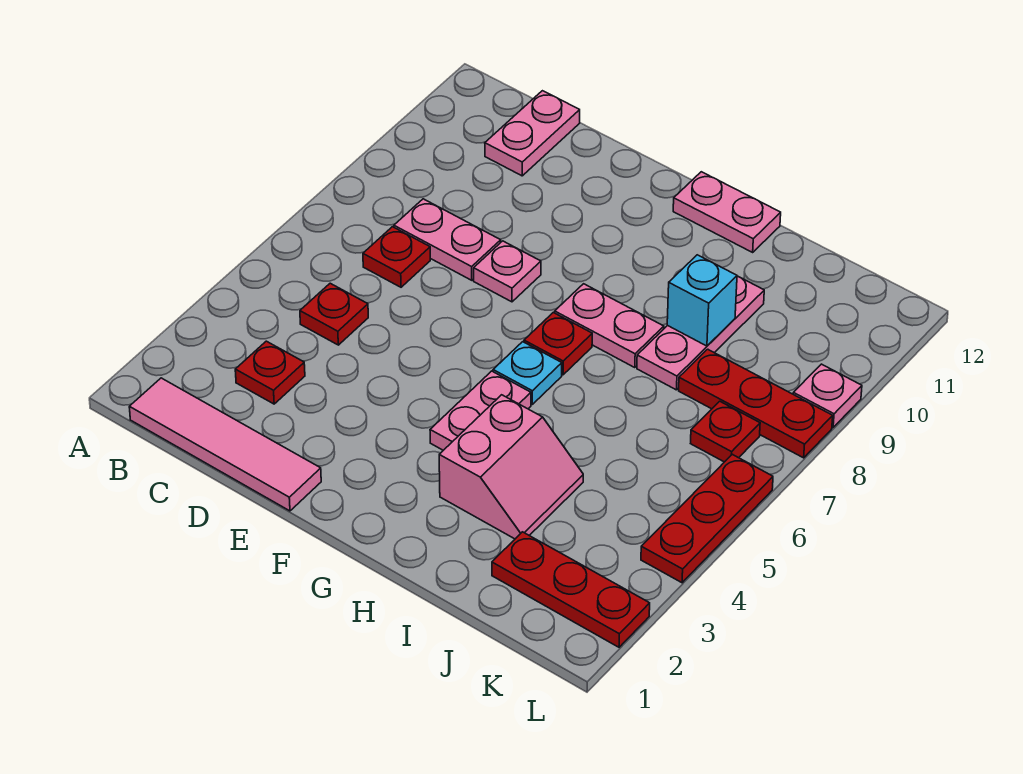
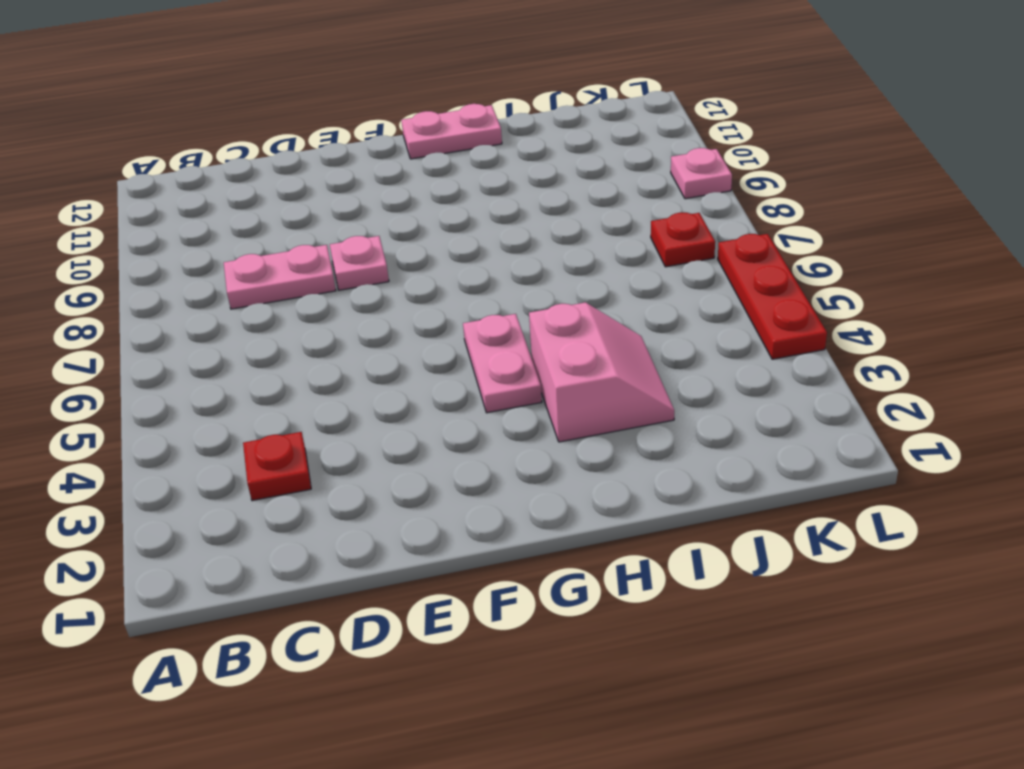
none -> pink tile B1:E1 level 1
none -> red plate C5 level 1
none -> red plate C7 level 1

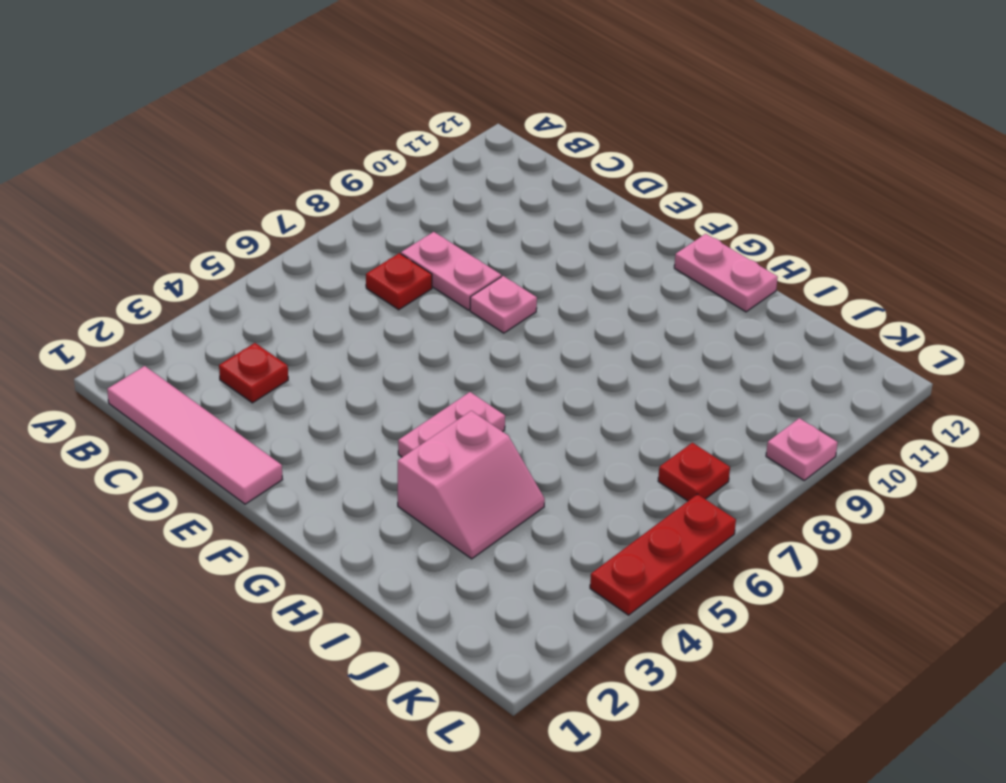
none -> red plate C5 level 1
none -> pink plate C11:C12 level 1
none -> cyan plate G6 level 1

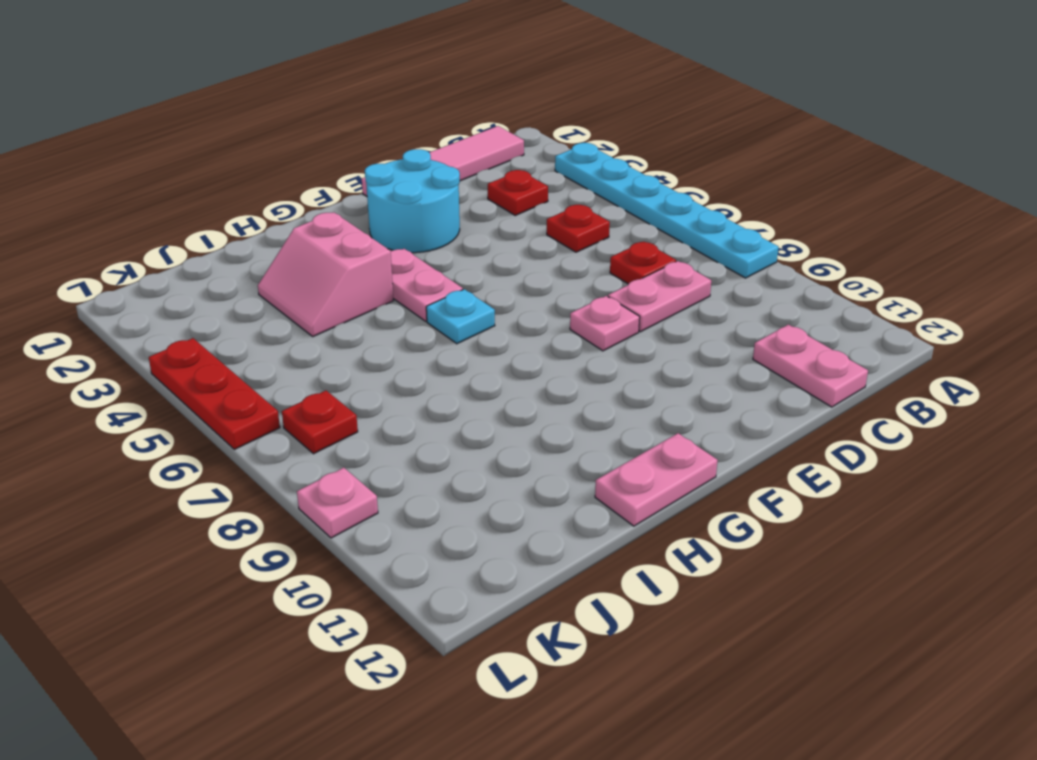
cyan plate A3:A8 level 1 -> none
cyan round brick E2:F3 level 1 -> none
none -> red plate G7 level 1
none -> pink plate G8:H8 level 1
none -> pink plate I8:I10 level 1

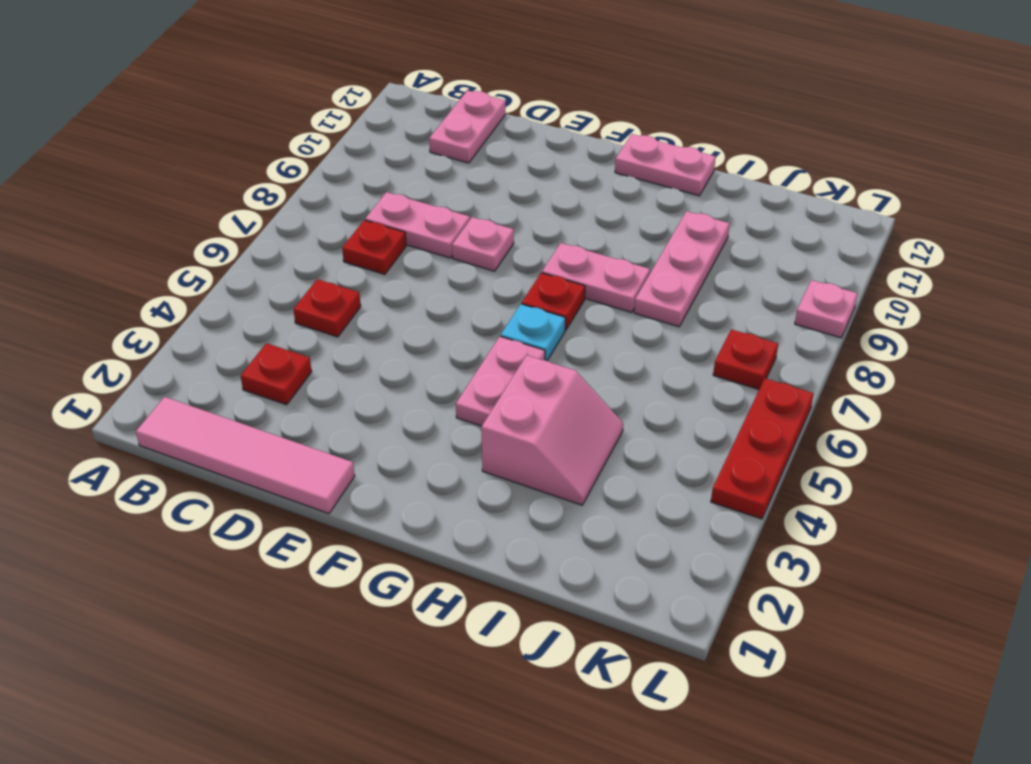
none -> red plate J2:L2 level 1
none -> red plate J8:L8 level 1
none -> cyan brick I9 level 2

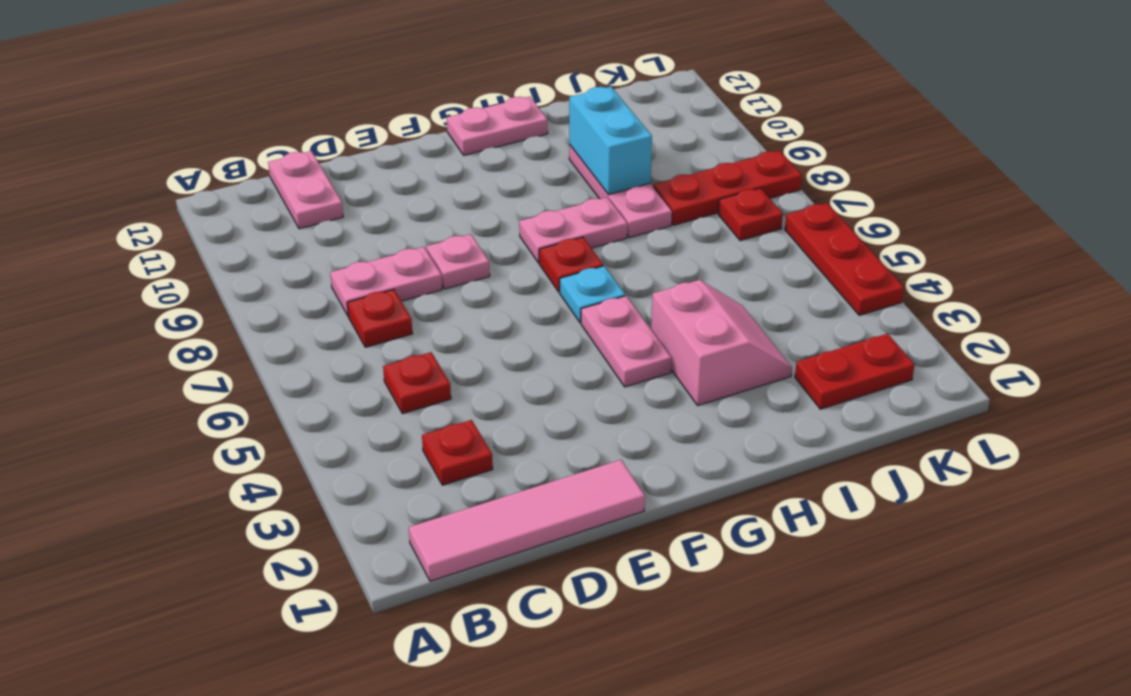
cyan brick I9:I10 level 2 -> cyan brick I9 level 2
red plate J2:K2 level 1 -> red plate J2:L2 level 1
none -> pink plate L9 level 1

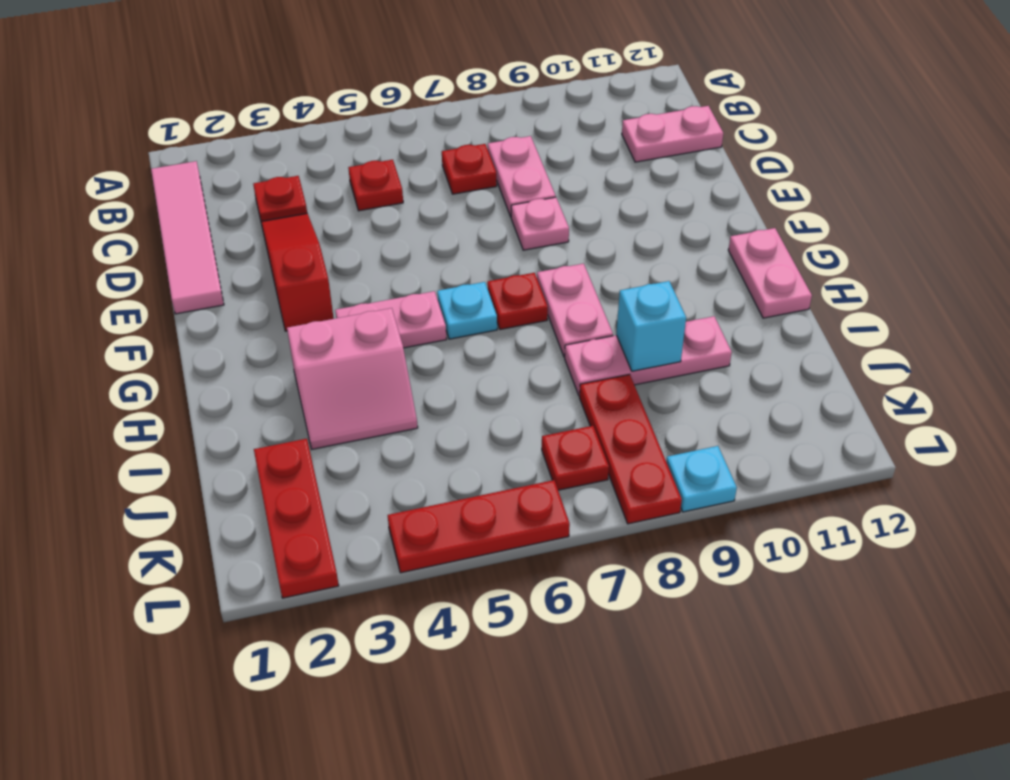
red slope D3:F3 level 1 top F -> none
cyan plate L9 level 1 -> pink plate L9 level 1

